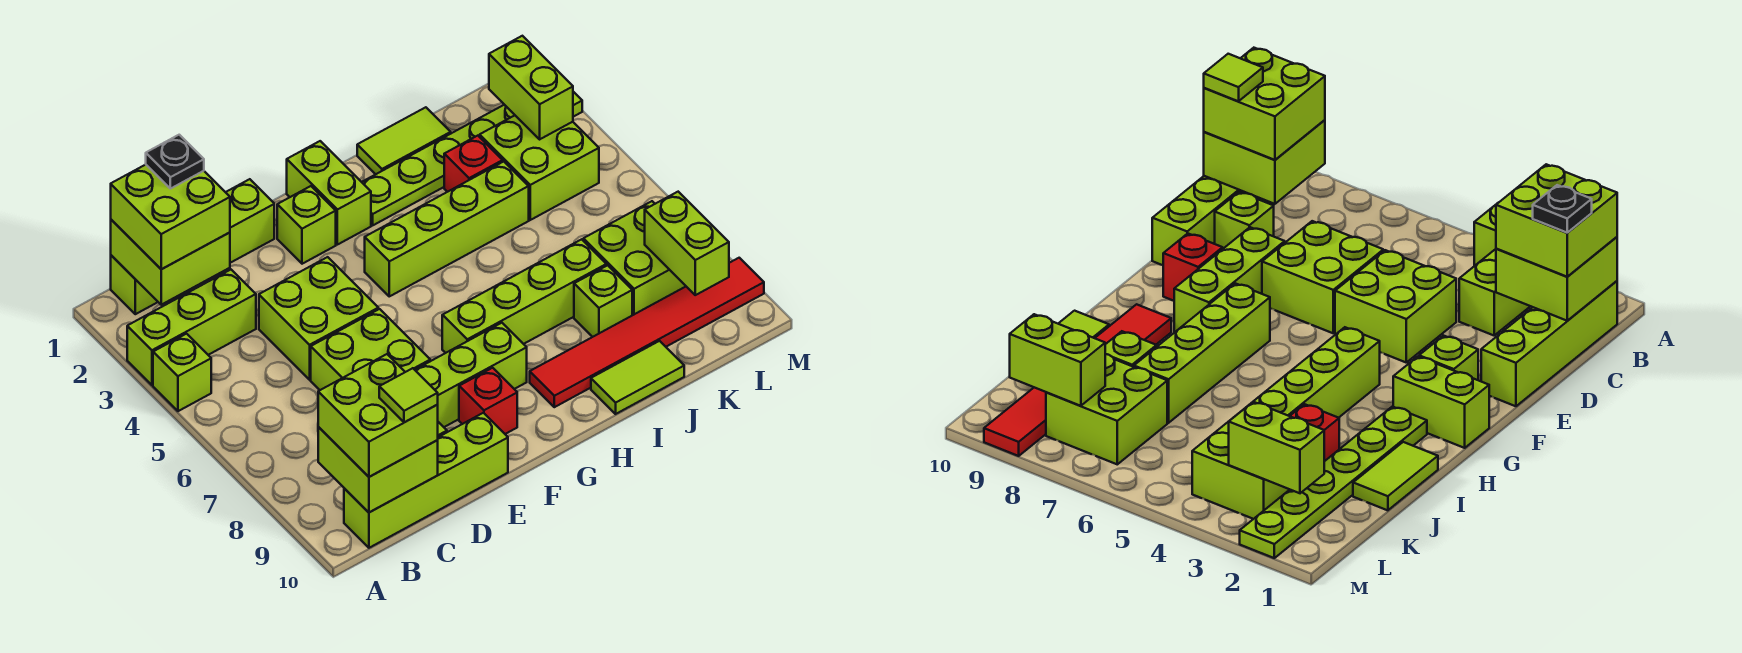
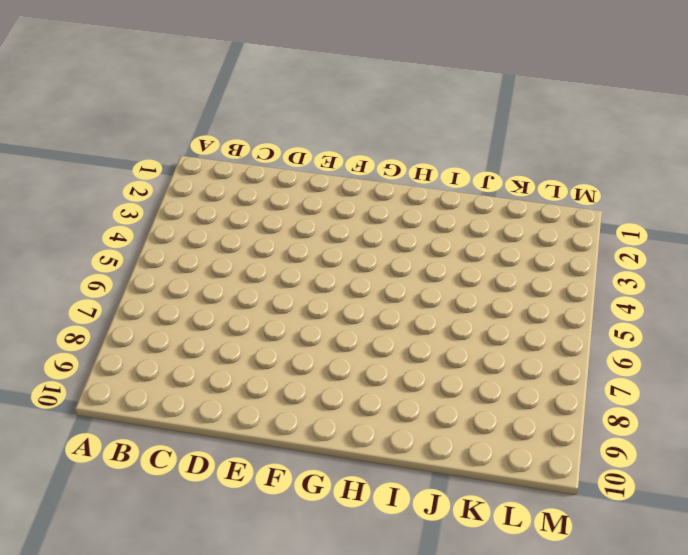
none -> lime brick A3:C3 level 1
none -> lime brick A4 level 1
none -> lime brick B1:E1 level 1

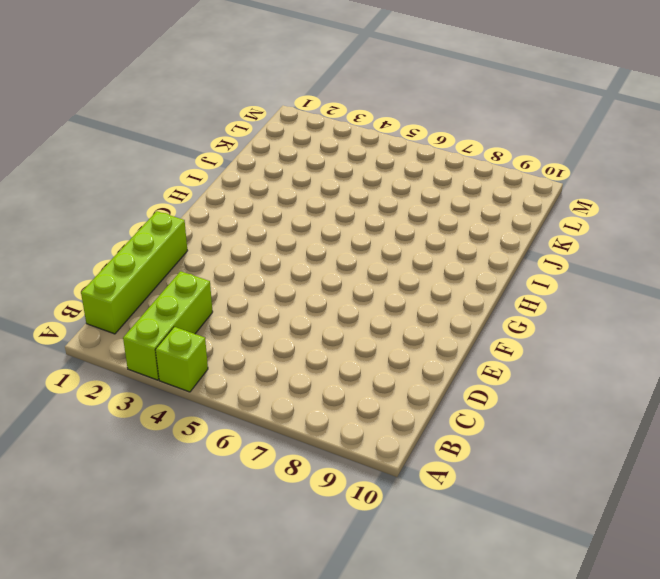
none -> lime brick B10:E10 level 1
none -> lime brick D4:E5 level 1
none -> lime brick D6:E7 level 1

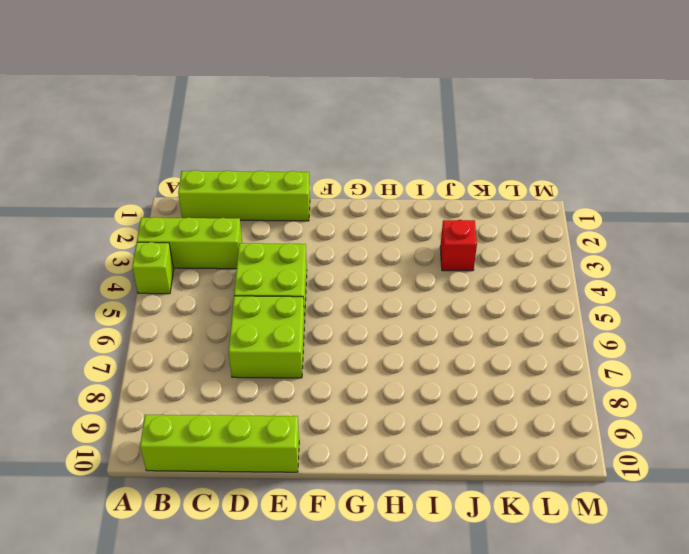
none -> lime brick D9 level 1
none -> lime brick E8:G8 level 1
none -> lime brick F2 level 1

